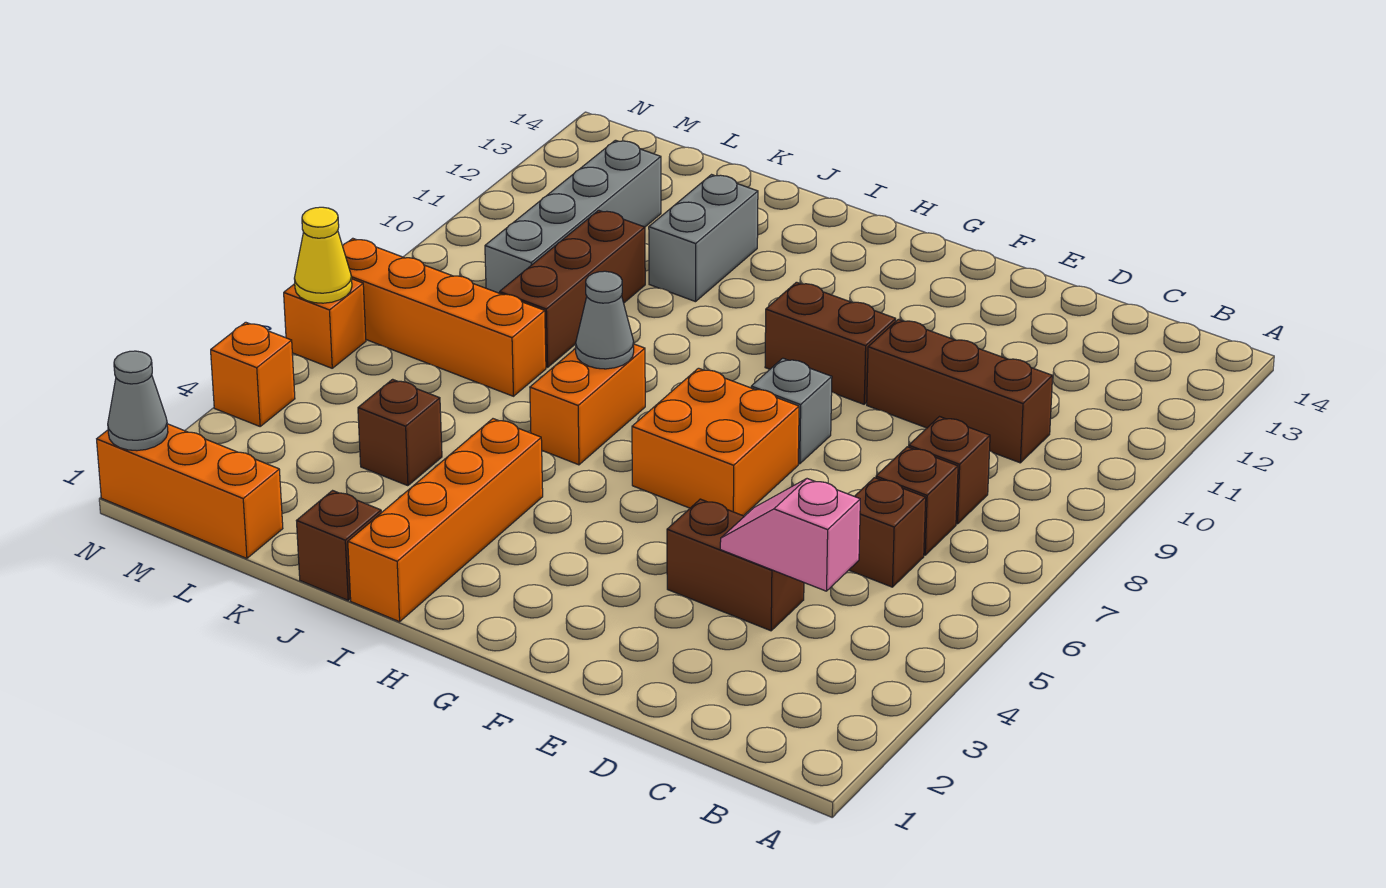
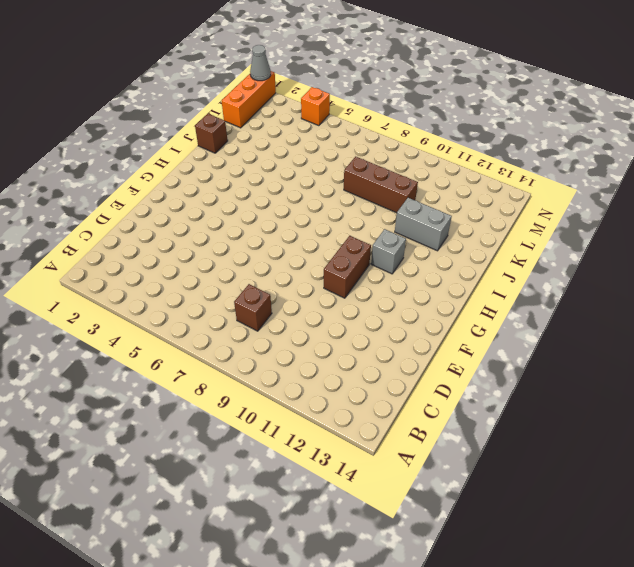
grey brick H11 level 1 -> grey brick F8 level 1
none -> brown brick C6 level 1
none -> brown brick C7 level 1
none -> brown brick C10:E10 level 1

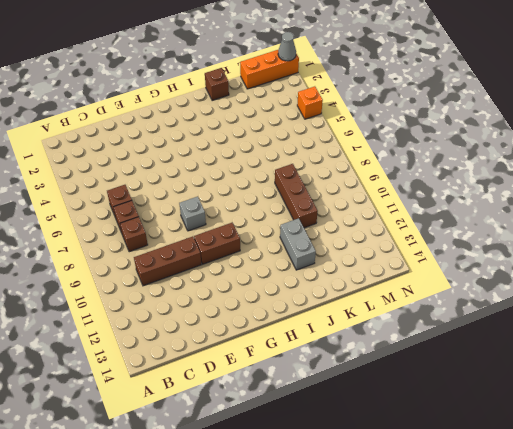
none -> brown brick D4:E4 level 1
none -> orange brick F6:G7 level 1
none -> orange brick I1:I4 level 1

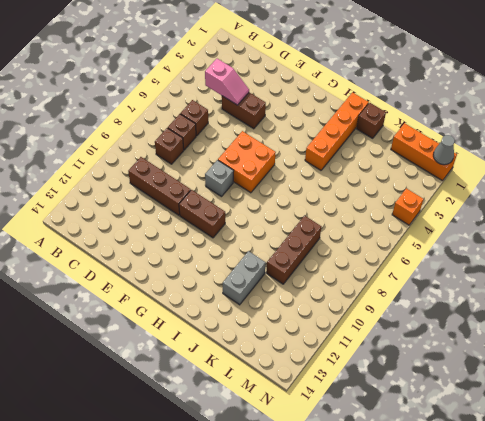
none -> orange brick I6:I7 level 1
none -> brown brick K4 level 1
none -> orange brick K7:N7 level 1

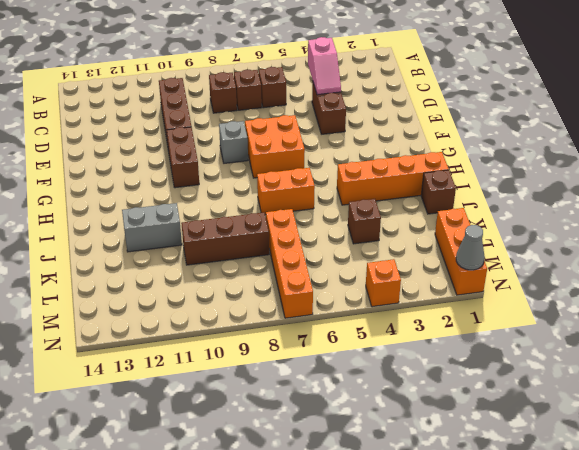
none -> grey brick L9:L12 level 1
none -> orange brick N6 level 1
none -> grey cone I7 level 2

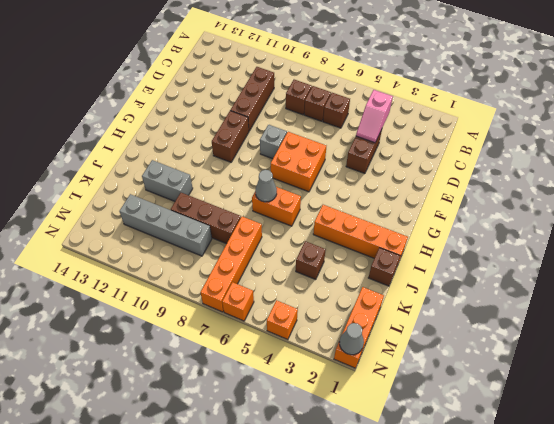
none -> yellow cone N6 level 2

